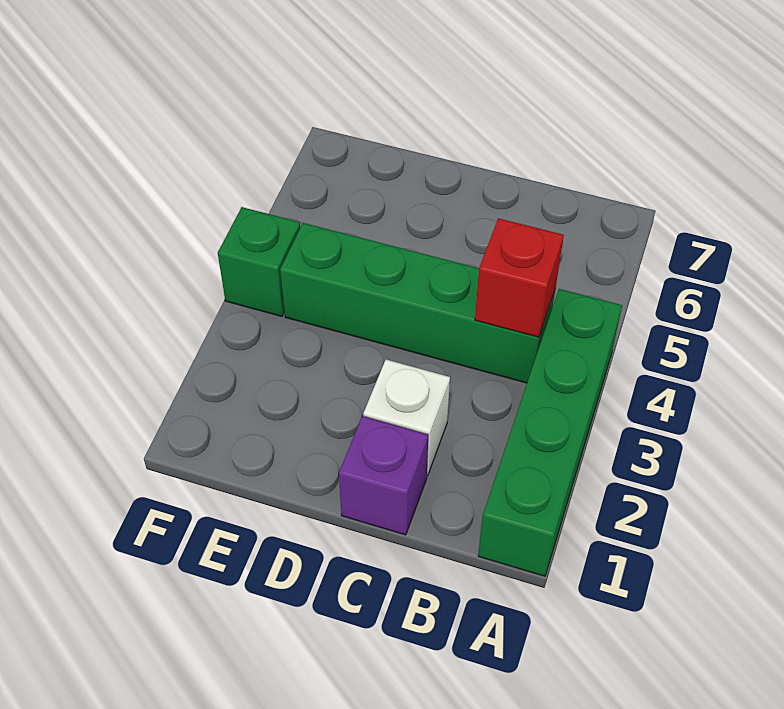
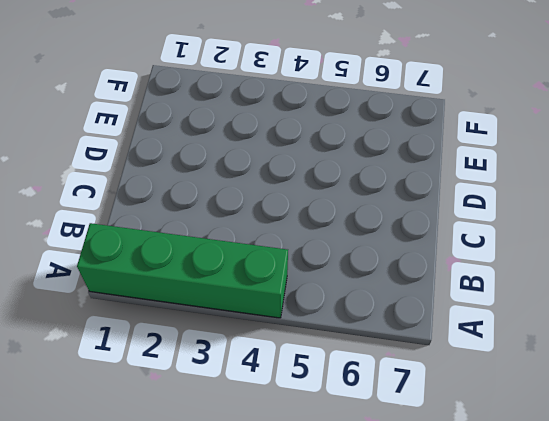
none -> green brick B4:E4 level 1
none -> purple brick C1 level 1

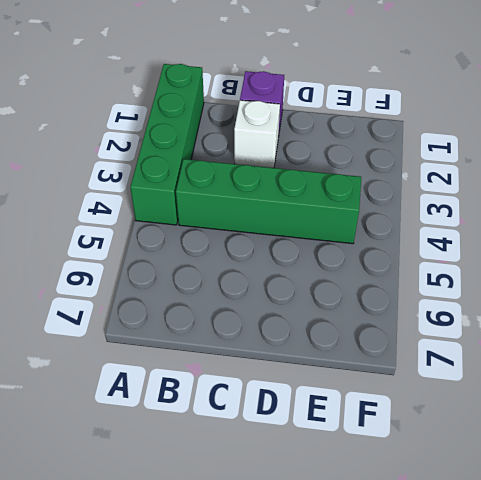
none -> green brick F4 level 1
none -> red brick B4 level 2

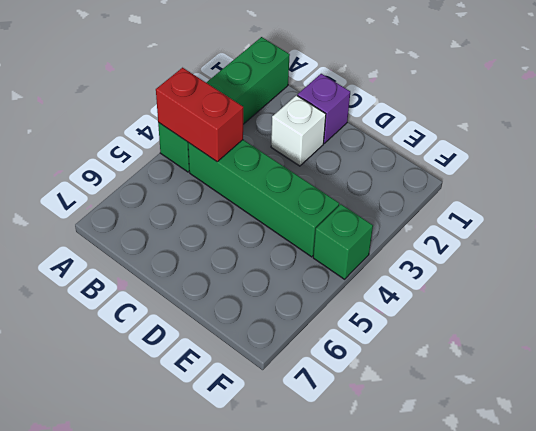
red brick A4:B4 level 2 -> red brick B4 level 2

